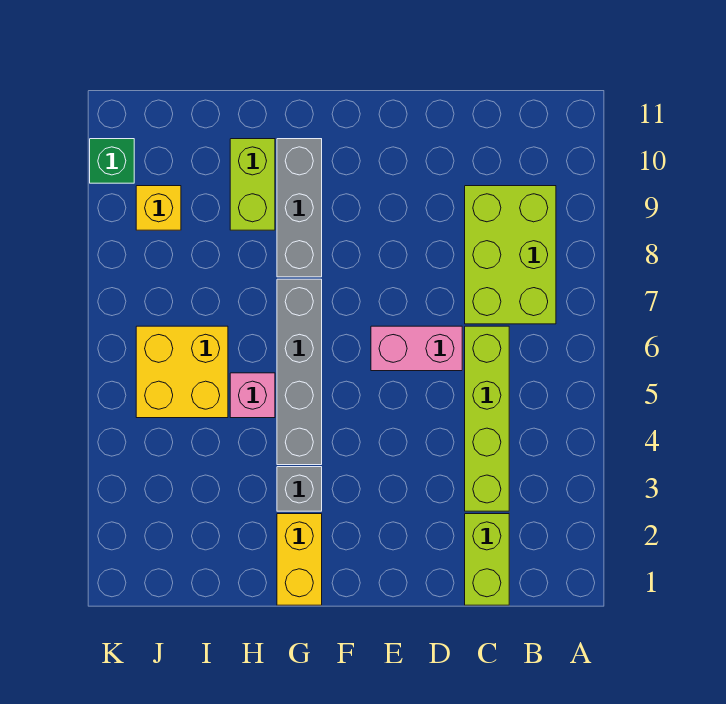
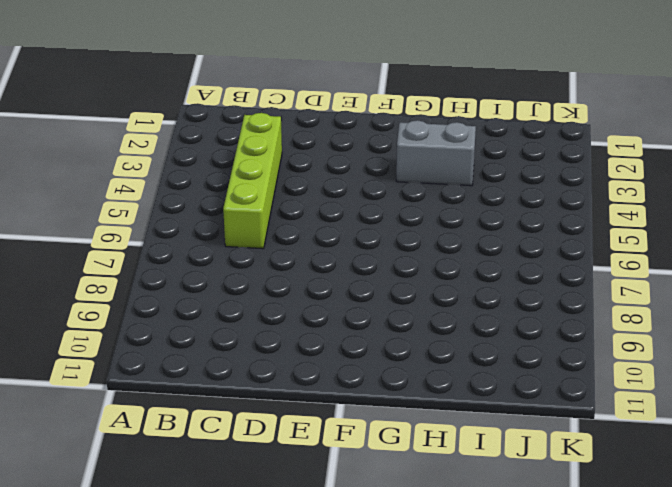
grey brick G3:H3 level 1 -> grey brick G3 level 1
none -> lime brick B7:C9 level 1
none -> lime brick C1:C2 level 1
none -> pink brick D6:E6 level 1

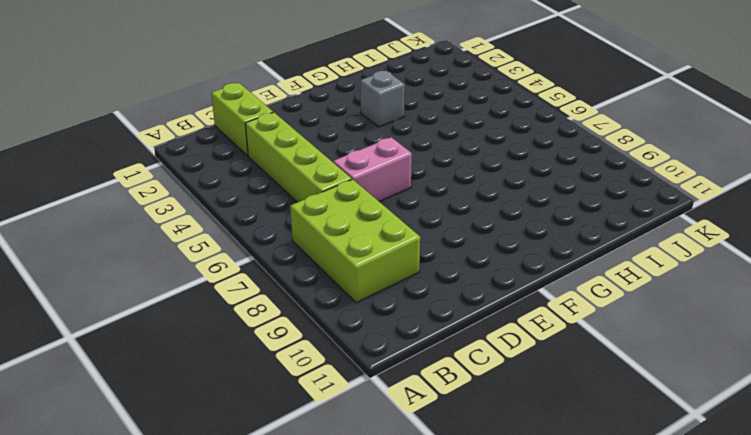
none -> yellow brick G1:G2 level 1
none -> grey brick G4:G7 level 1
none -> grey brick G8:G10 level 1

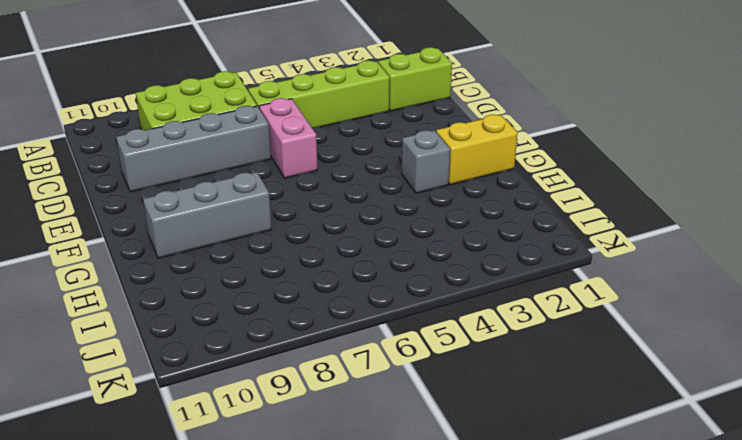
grey brick D7:D10 level 1 -> grey brick G4:G7 level 1
none -> pink brick H5 level 1
none -> lime brick H9:H10 level 1
none -> yellow brick I5:J6 level 1

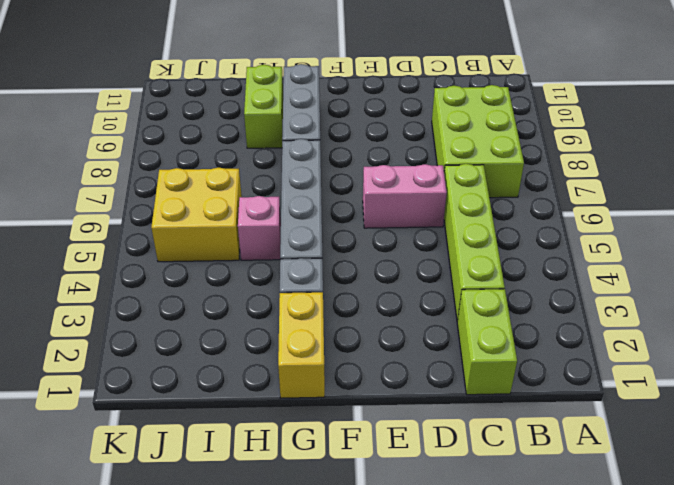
none -> yellow brick J9 level 1
none -> green brick K10 level 1

